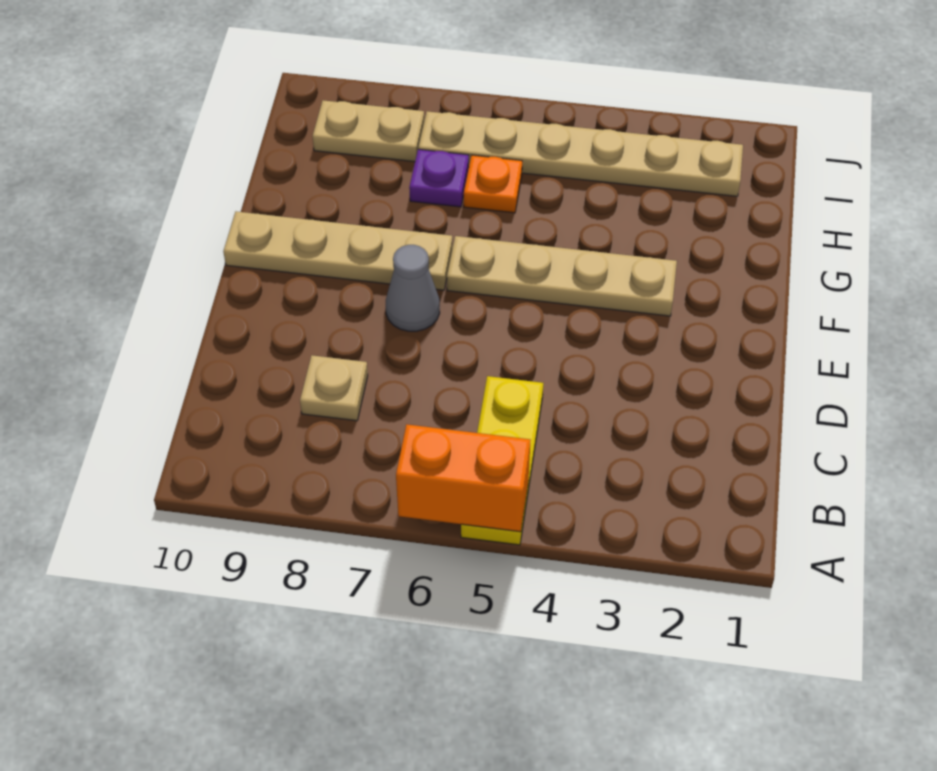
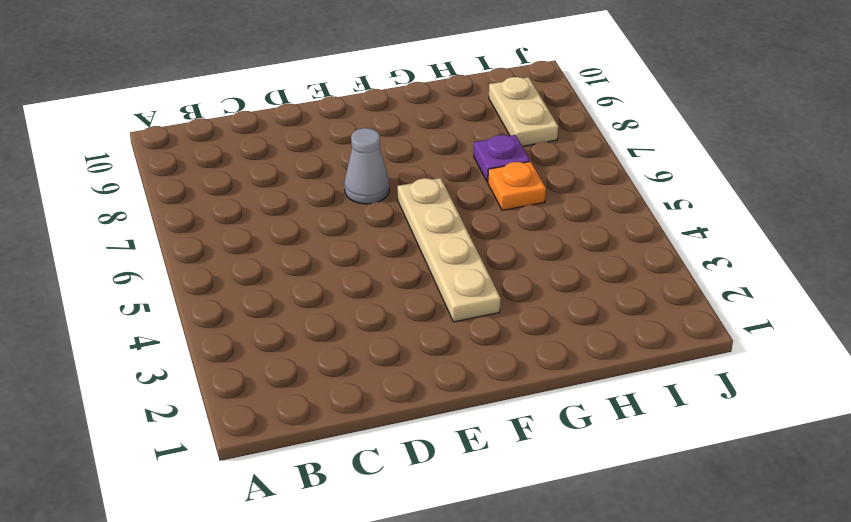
none -> yellow plate A5:C5 level 1
none -> tan plate C8 level 1

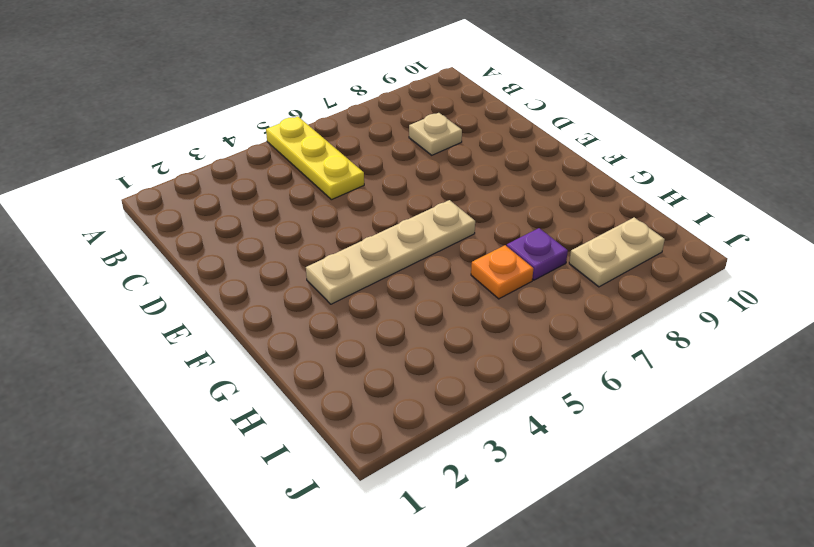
none -> grey cone E7 level 1
none -> tan plate F7:F10 level 1

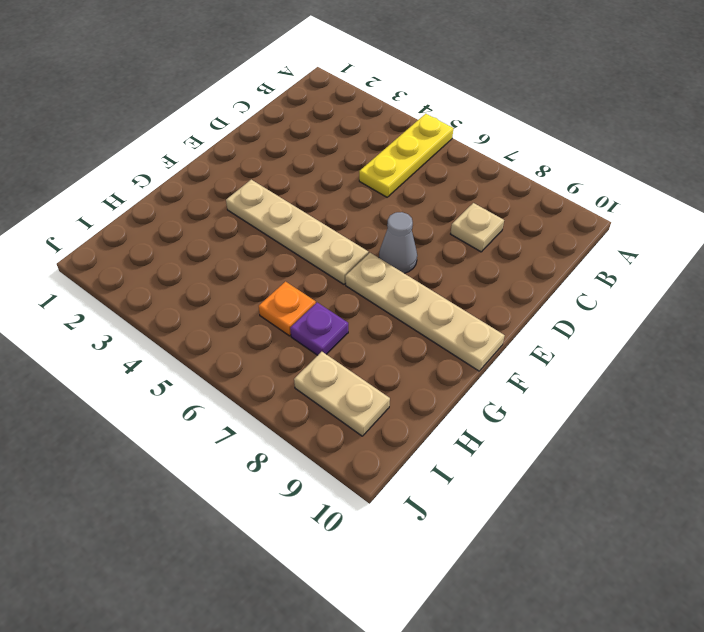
none -> tan plate I2:I7 level 1
none -> orange brick A5:A6 level 2

